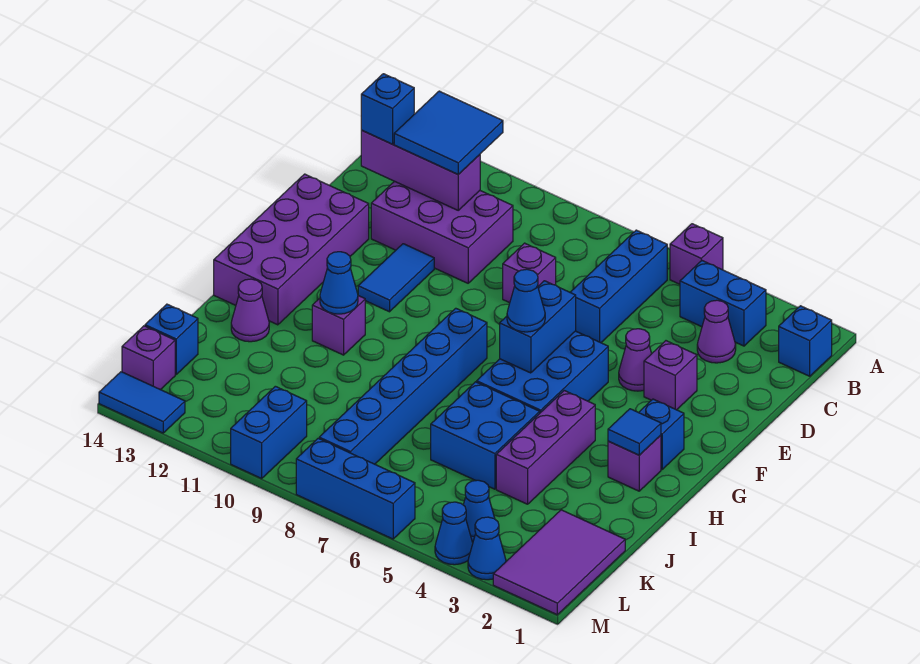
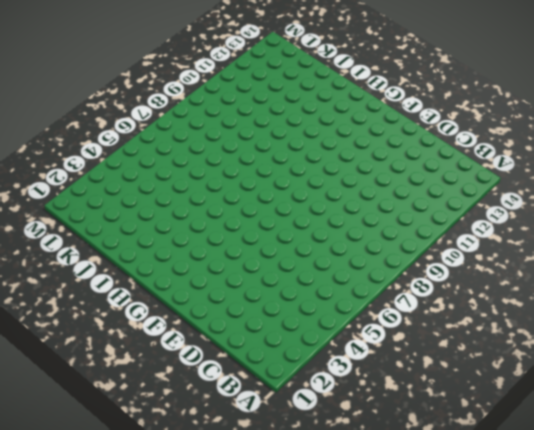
none -> purple brick A5 level 1
none -> blue brick B1 level 1
none -> blue brick B3:B4 level 1
none -> blue brick B6:D6 level 1

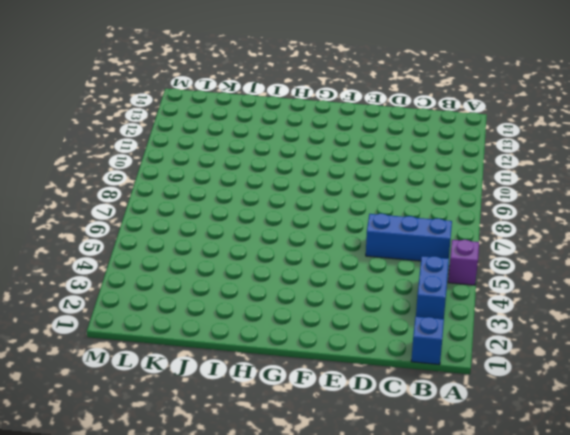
none -> purple cone C3 level 1
none -> purple brick C10:D12 level 1
none -> purple brick D8 level 1
none -> purple brick E3 level 1

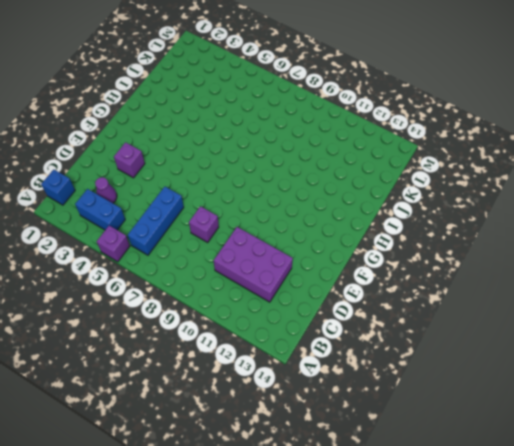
none -> purple cone E4 level 1
none -> blue tile E11:F11 level 1
none -> purple brick E13:H14 level 1
none -> blue brick F5:H6 level 1

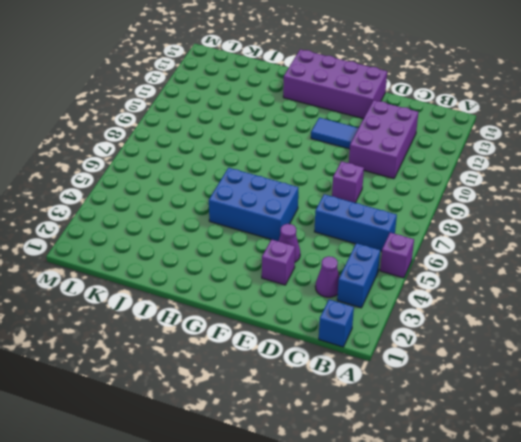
none -> blue brick G2 level 1
none -> blue brick G8:L8 level 1
none -> purple brick H2 level 1
none -> purple brick H4:J4 level 1

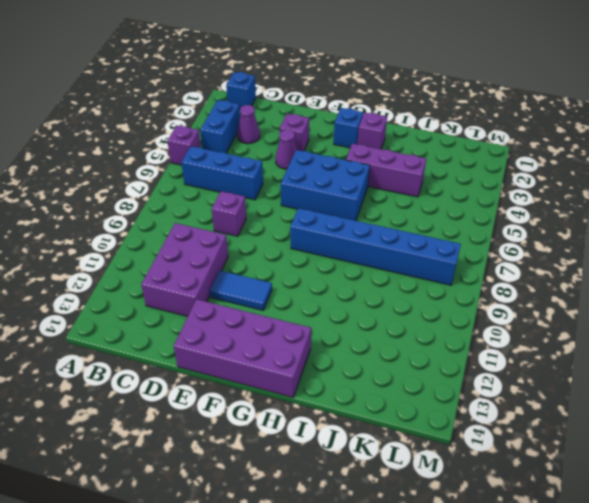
none -> purple brick H11 level 1
none -> blue brick I5:J6 level 1
none -> purple cone I13 level 1
none -> purple tile K1:M2 level 1

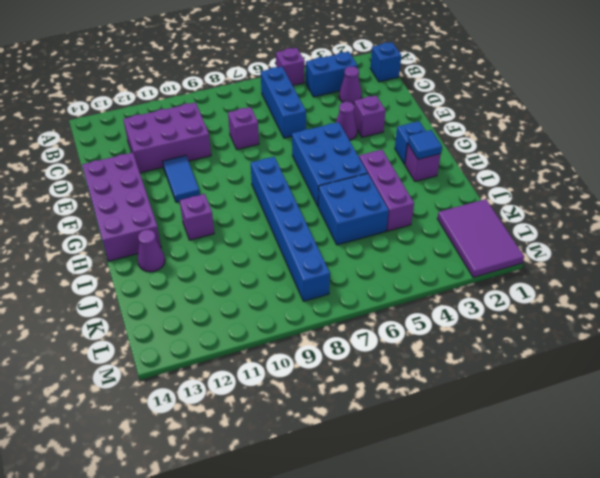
none -> blue brick K14 level 1
none -> blue cone L4 level 1
none -> blue brick L10:M10 level 1
none -> purple brick L14 level 1

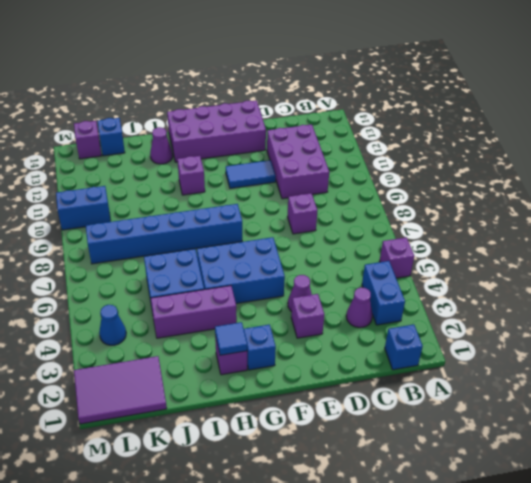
none -> blue brick B6:D6 level 1
none -> blue cone M3 level 1
none -> blue cone M4 level 1
none -> blue brick M6:M8 level 1

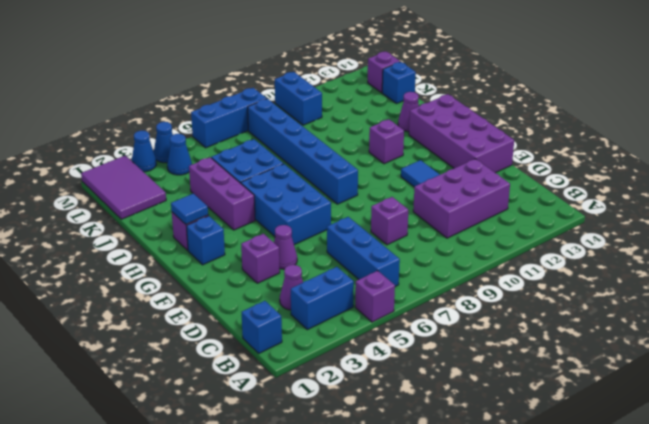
none -> blue tile M13:M14 level 1
none -> purple brick C11:C13 level 2
none -> blue brick F6:G6 level 2
none -> blue cone H11 level 2

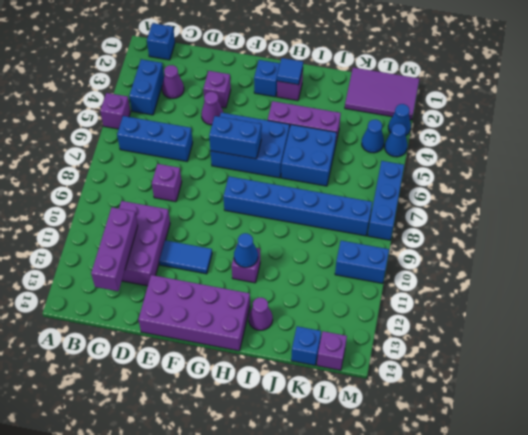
none -> blue tile M13:M14 level 1
none -> blue tile B11:C12 level 3
none -> blue brick C13 level 3
none -> blue cone G6 level 3

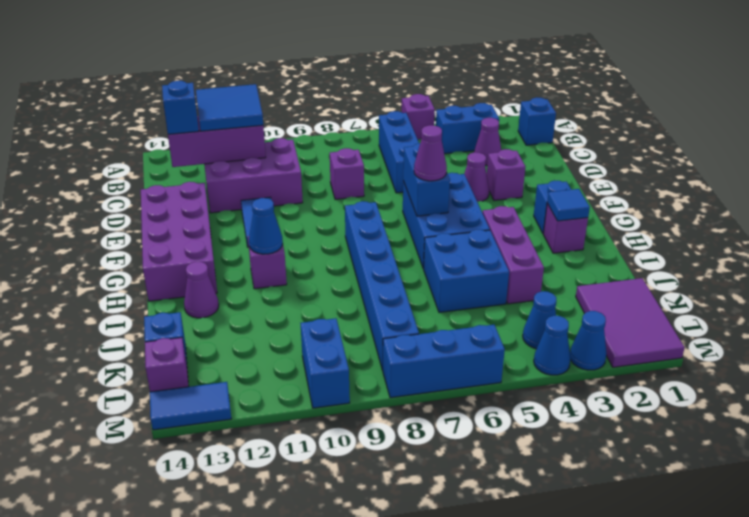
purple cone G6 level 3 -> blue cone G6 level 3

